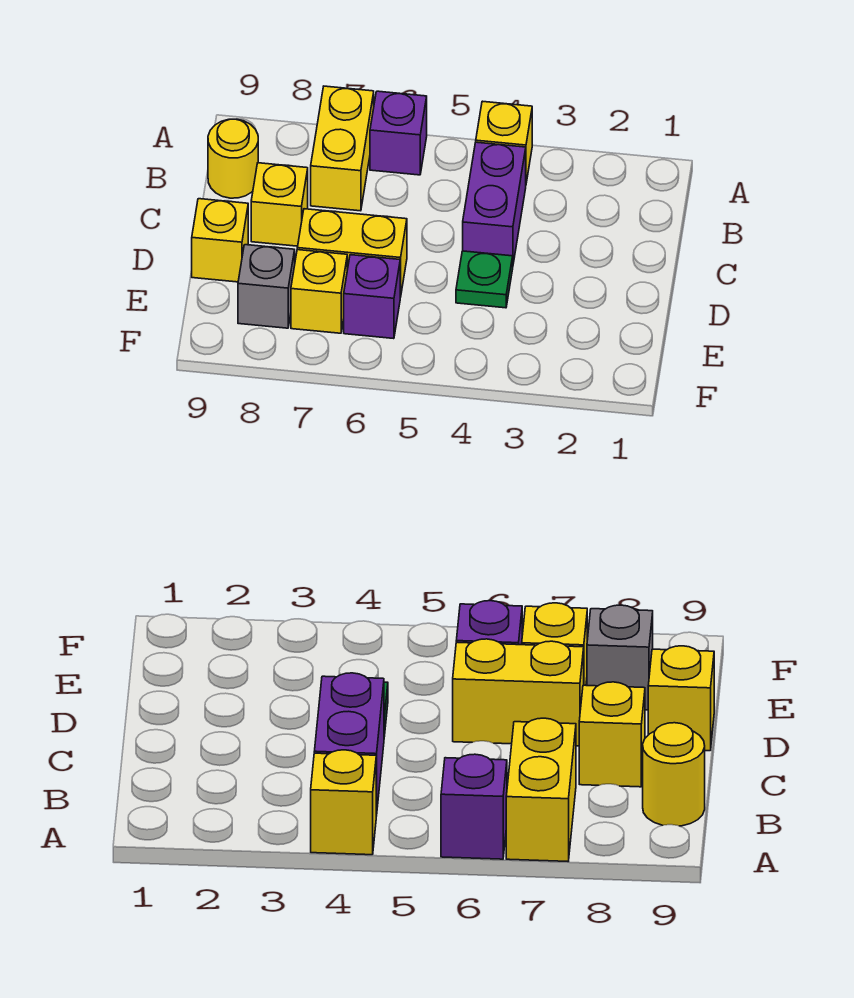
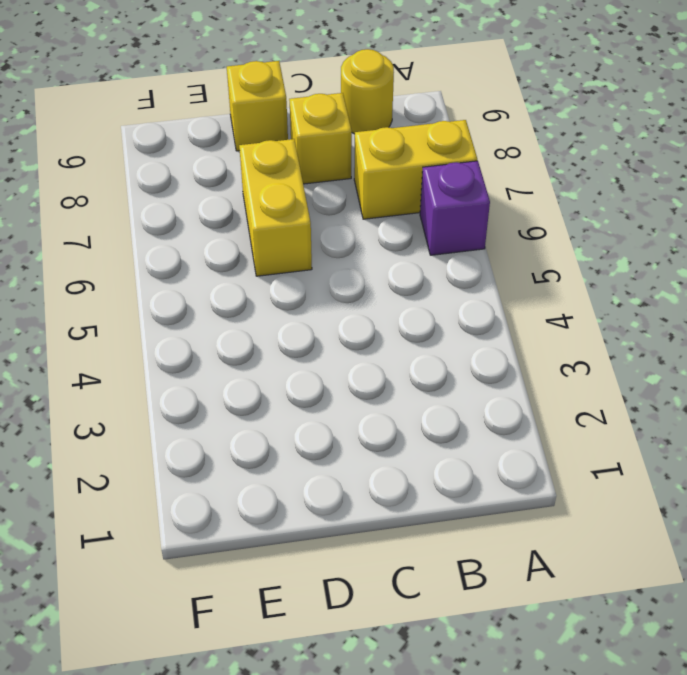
none -> yellow brick A4 level 1
none -> purple brick B4:C4 level 1
none -> green plate D4 level 1

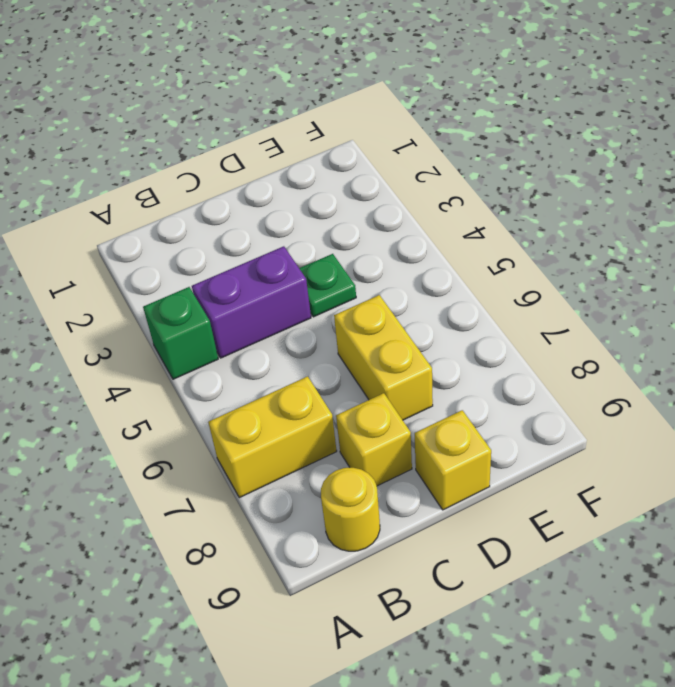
green brick A4 level 1 -> yellow brick A4 level 1
none -> purple brick A6 level 1
none -> purple brick E6 level 1
none -> yellow brick E7 level 1

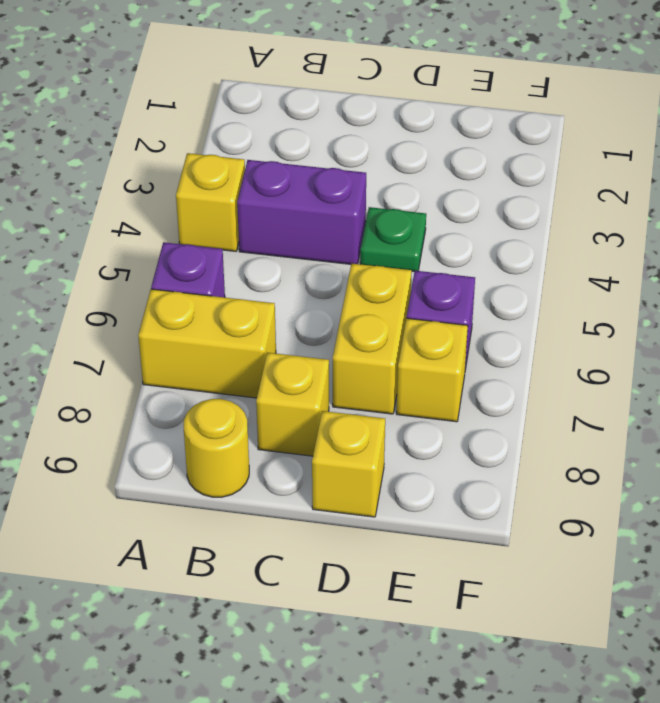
none -> grey brick E8 level 1

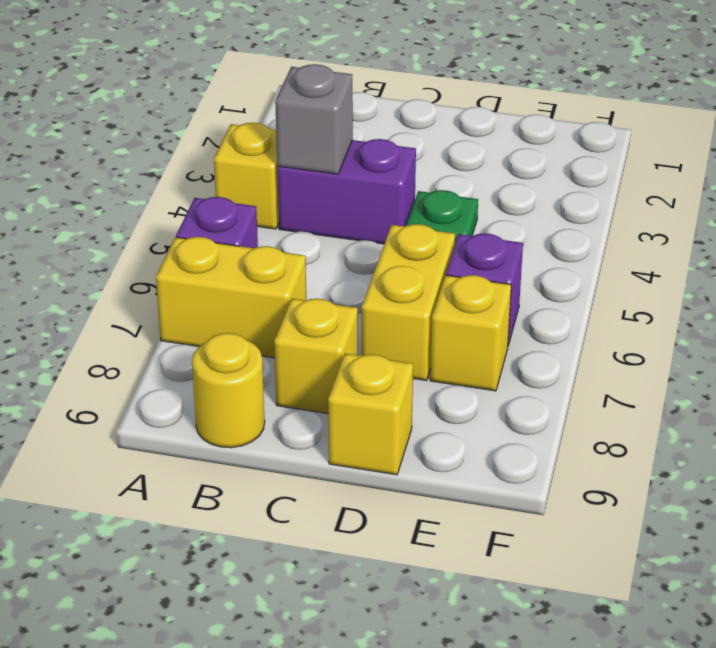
grey brick B4 level 2 -> grey brick E8 level 1

